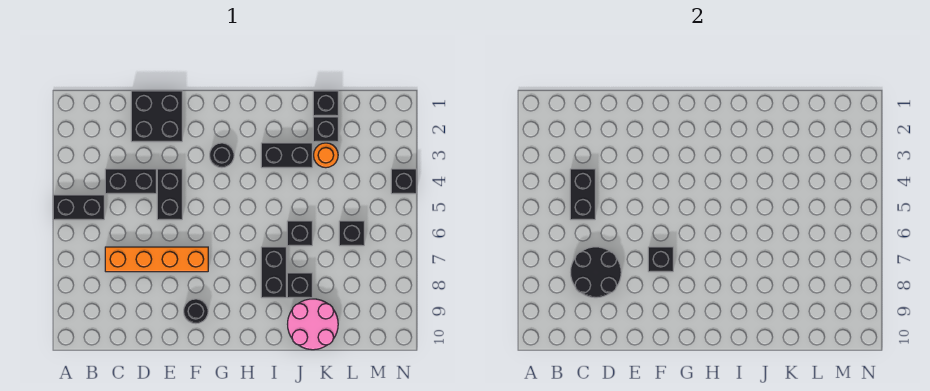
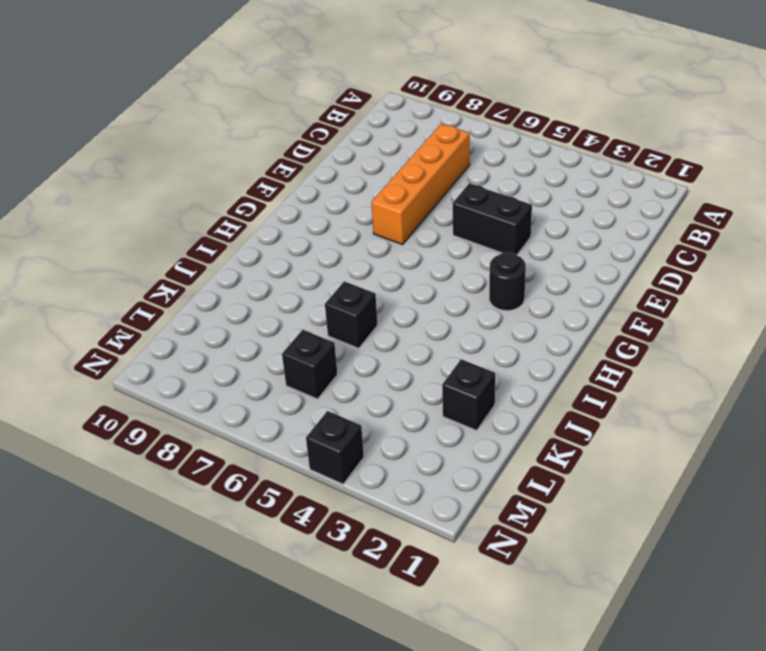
none -> black brick A5:B5 level 1
none -> black brick C4:D4 level 1
none -> black brick D1:E2 level 1

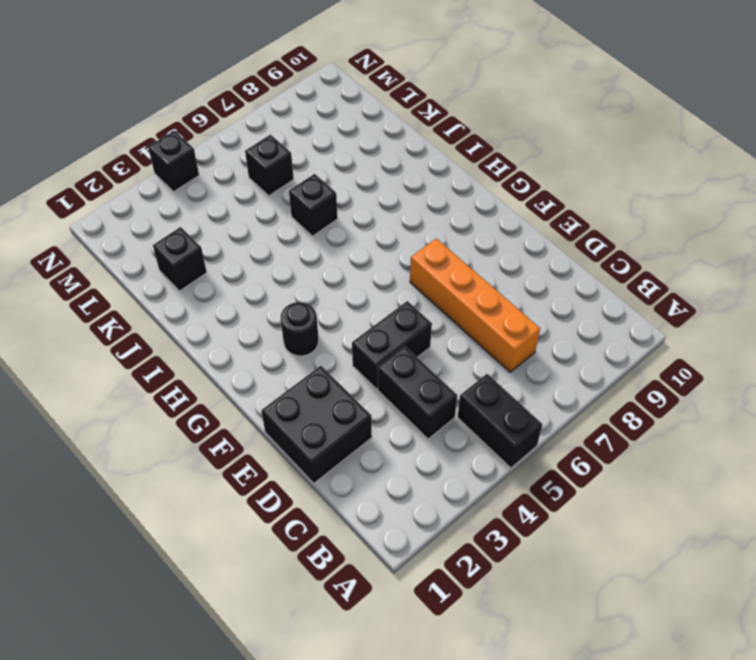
none -> black round brick F9 level 1
none -> black brick I3:J3 level 1
none -> black brick I7:I8 level 1

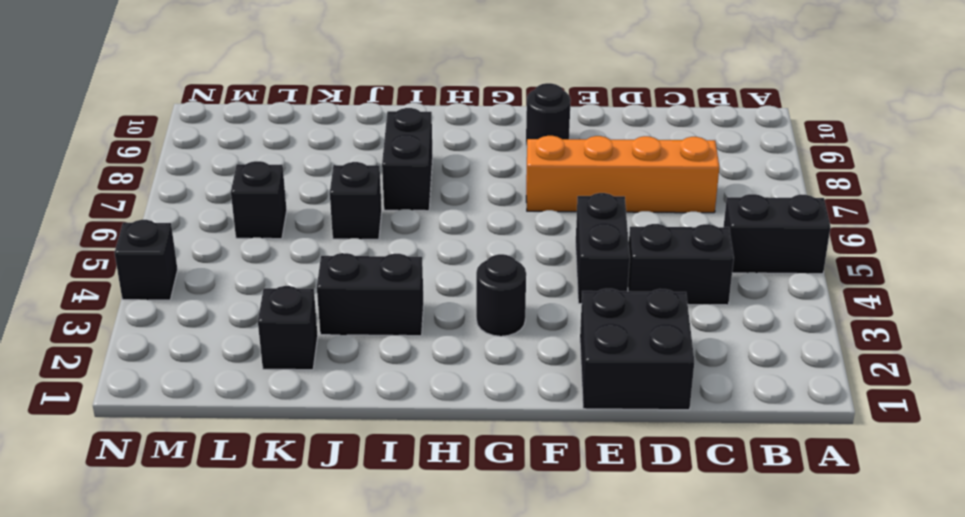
none -> black brick J8 level 1
none -> pink round brick J9:K10 level 1
none -> black brick K1 level 1

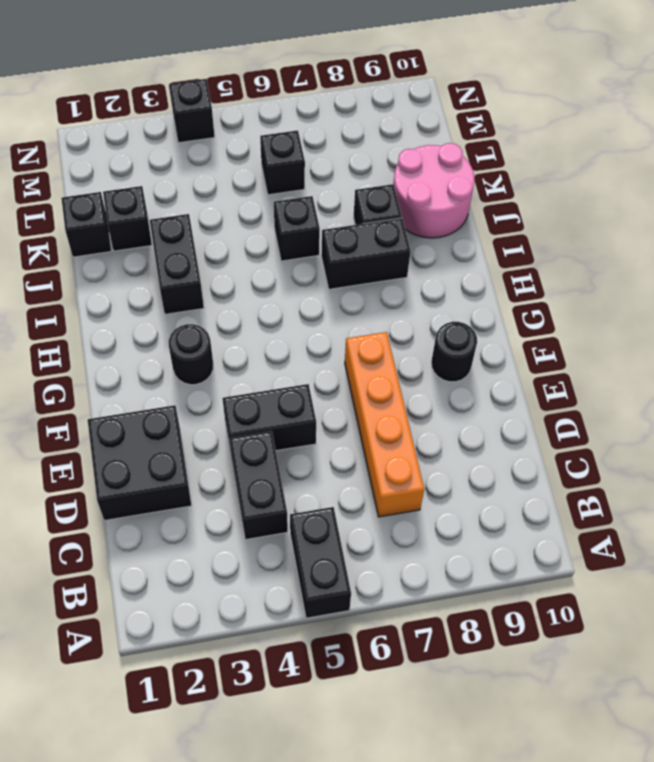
none -> orange round brick K3 level 1
none -> black brick C4:C5 level 2
none -> black round brick C7:D8 level 2

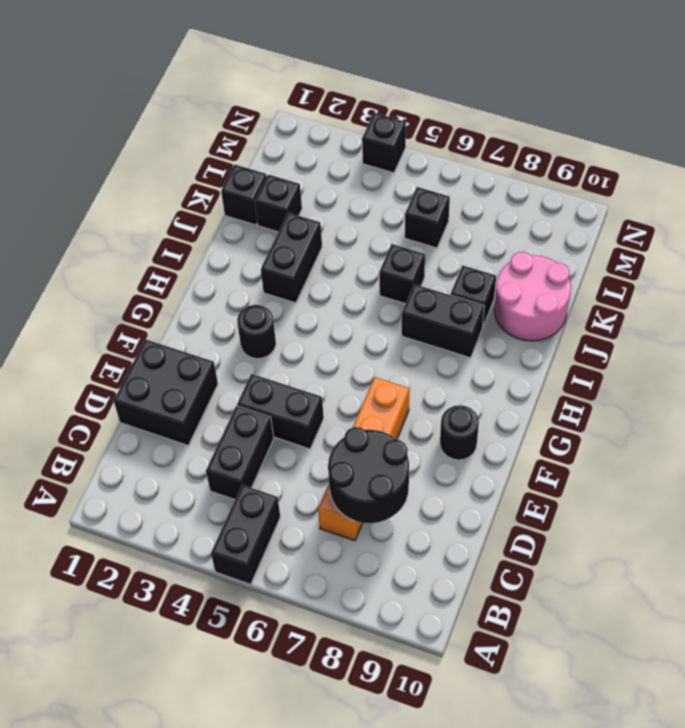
none -> orange round brick K3 level 1
none -> black brick C4:C5 level 2
none -> black brick F7 level 2

